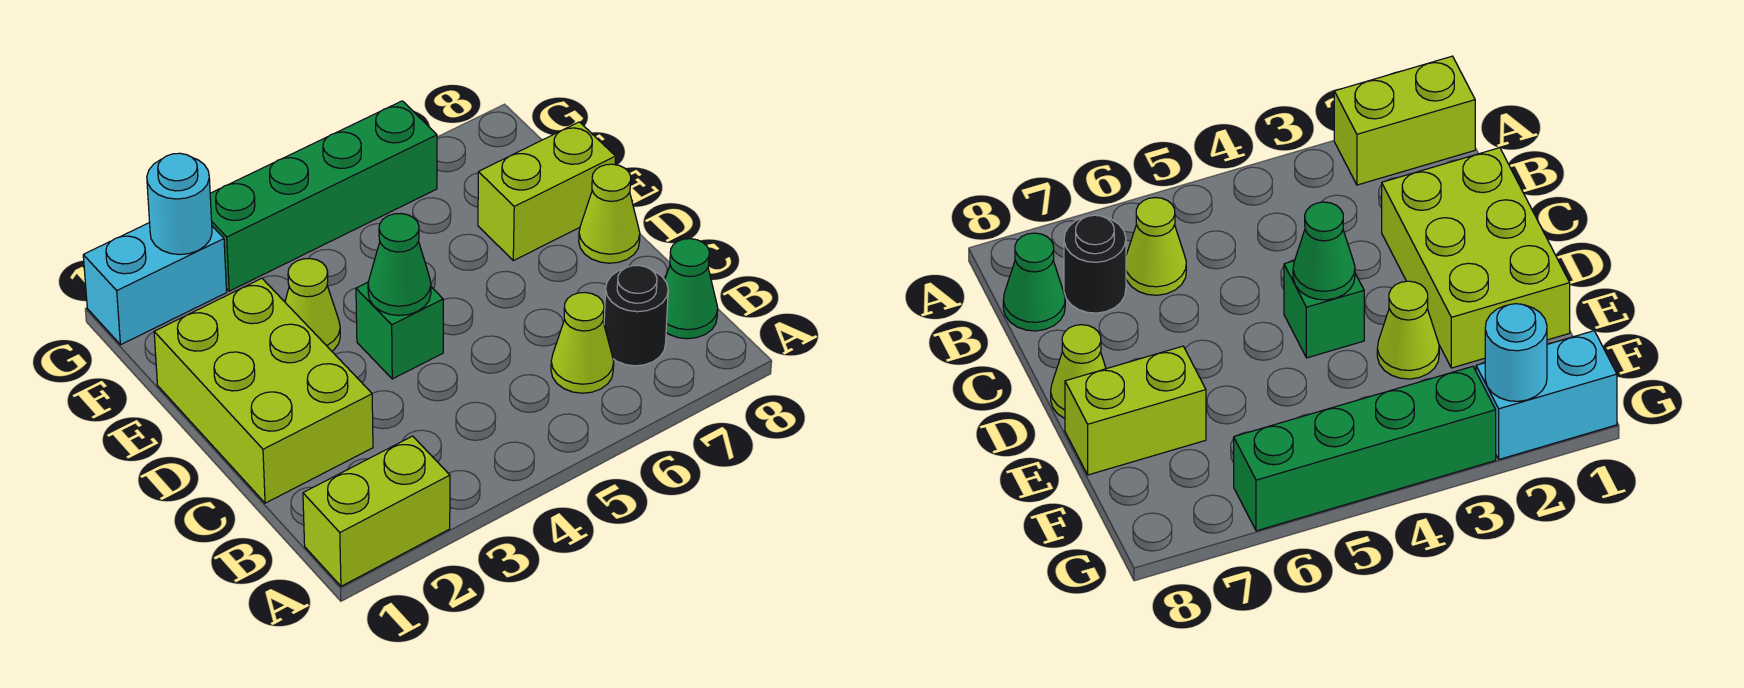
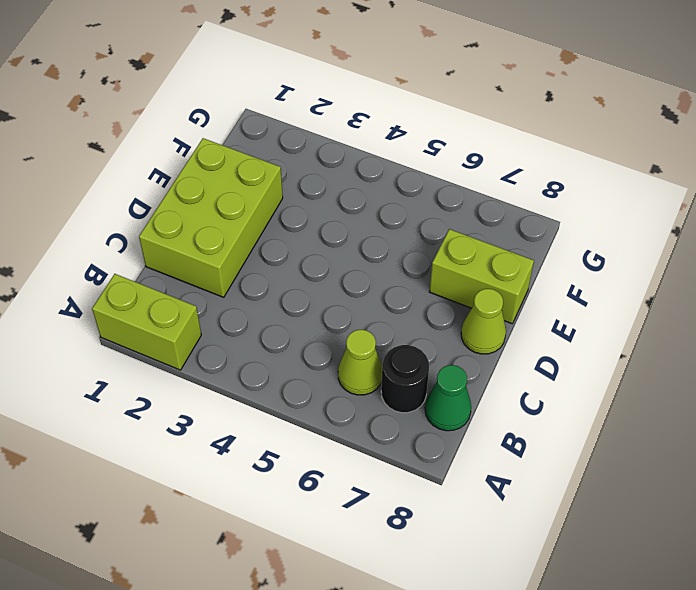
none -> green brick D4 level 1
none -> lime cone E3 level 1
none -> cyan brick G1:G2 level 1

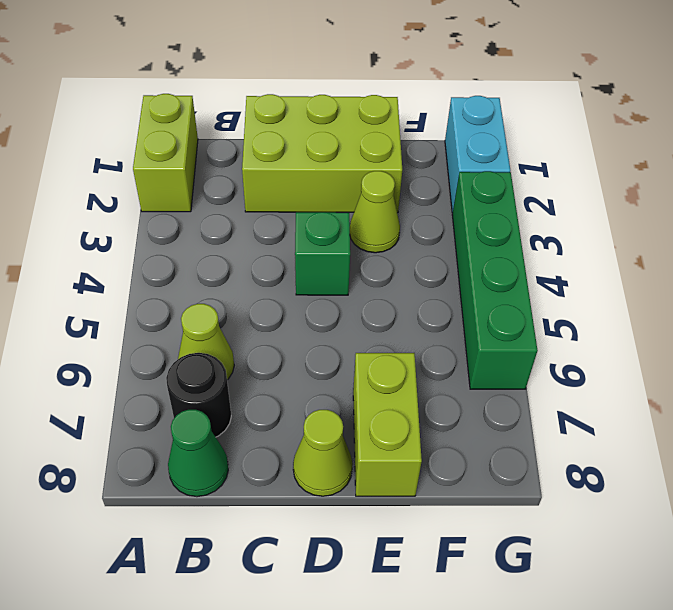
none -> green cone D4 level 2
none -> cyan round brick G2 level 2

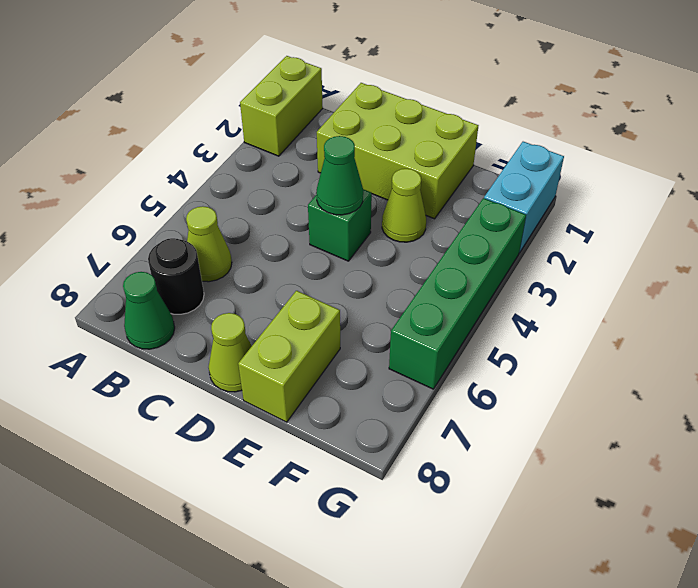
none -> cyan round brick G2 level 2

